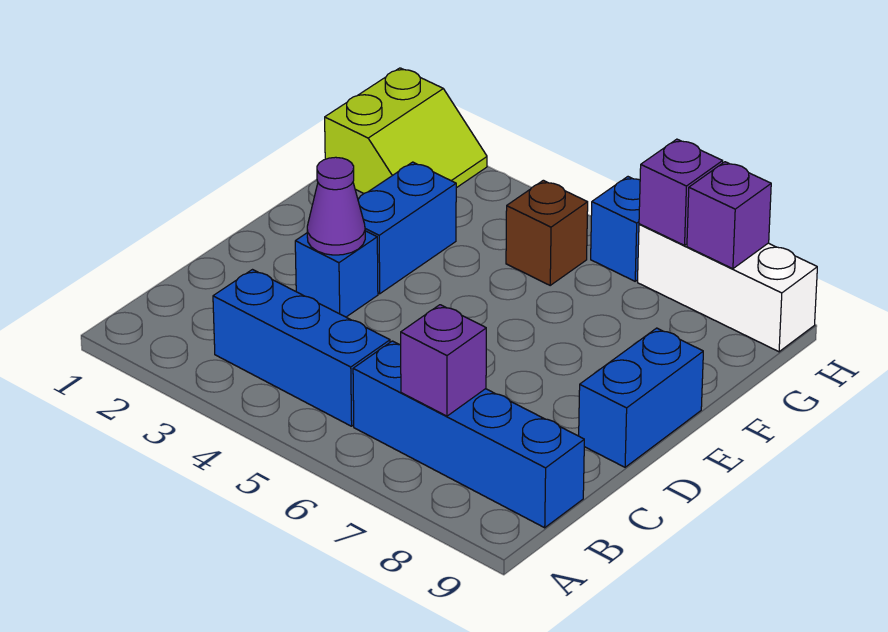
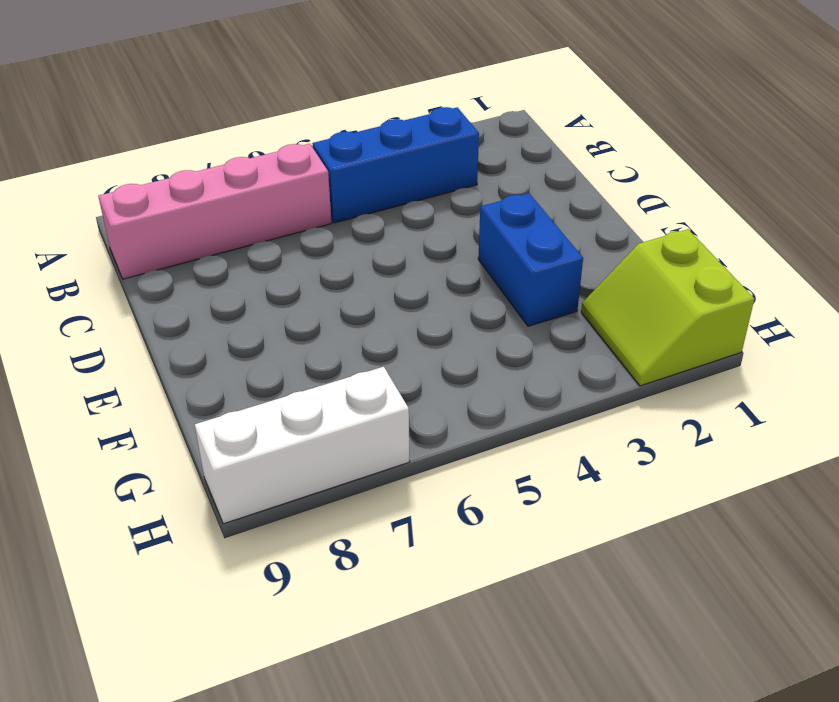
pink brick B6:B9 level 1 -> blue brick B6:B9 level 1
none -> blue brick D3 level 1
none -> blue brick D9:E9 level 1
none -> brown brick G5 level 1

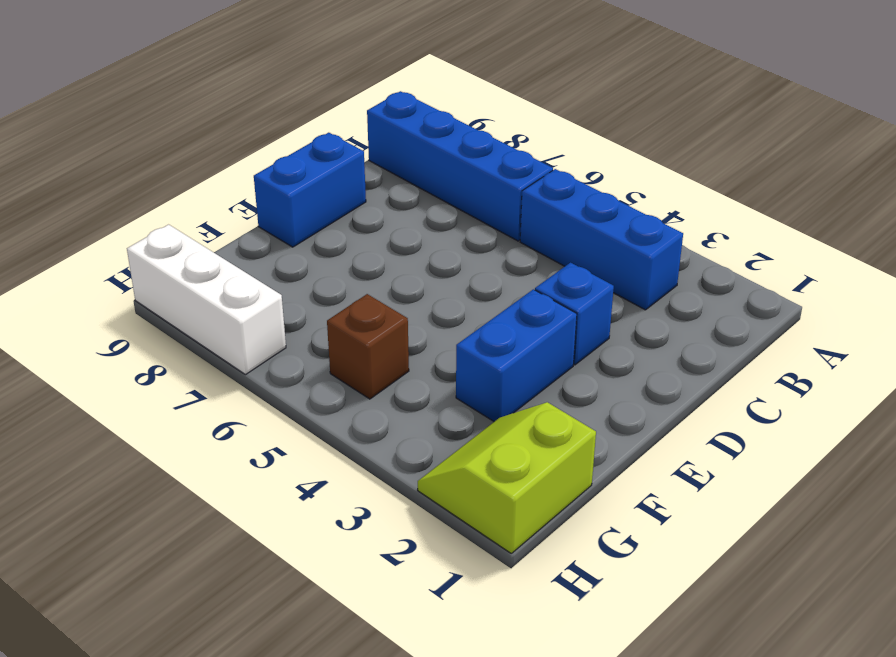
none -> blue brick H6 level 1
none -> purple brick B7 level 2
none -> purple cone D3 level 2

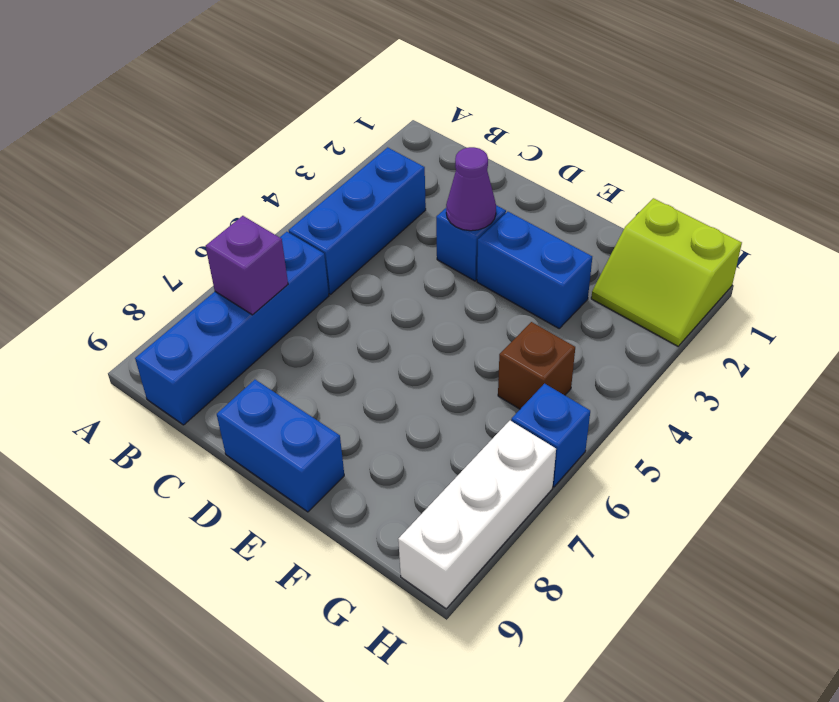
none -> purple brick H7 level 2
none -> purple brick H8 level 2

